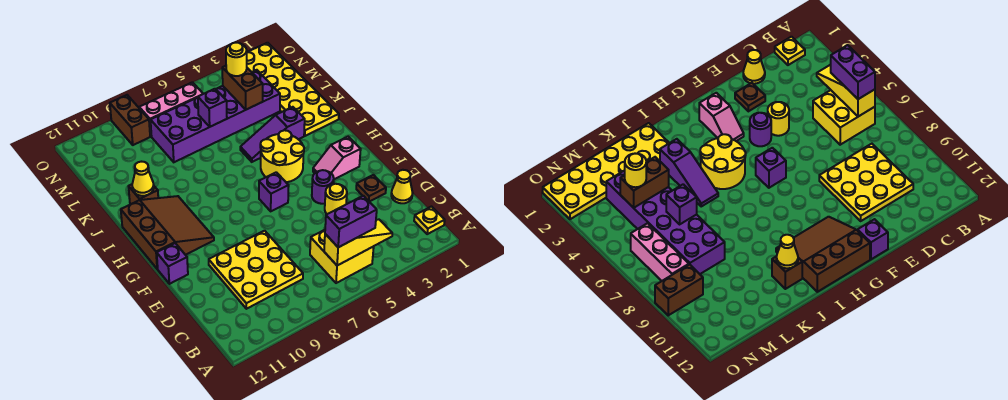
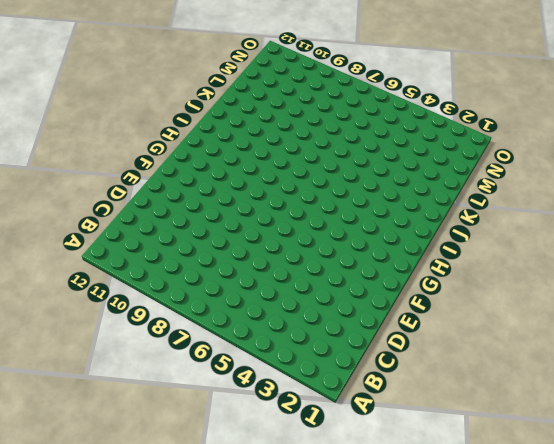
none -> yellow plate B1 level 1
none -> yellow brick B5:C6 level 1
none -> yellow plate C8:E10 level 1

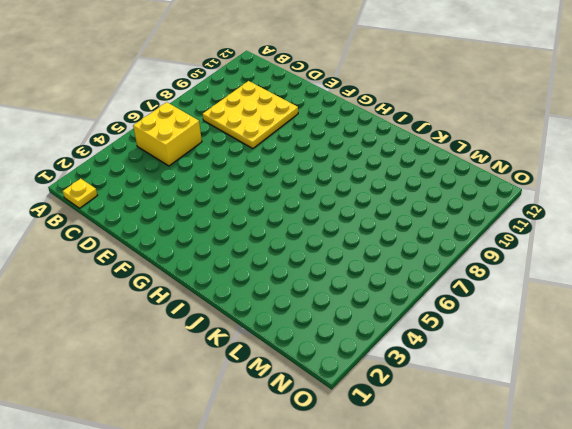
none -> yellow cone D1 level 1
none -> brown plate E2 level 1
none -> yellow round brick E4 level 1

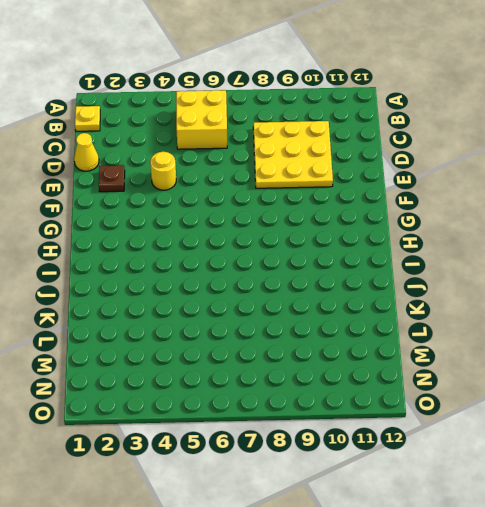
none -> purple round brick F4 level 1
none -> purple brick F12 level 1
none -> pink slope G2:G3 level 1 top 2

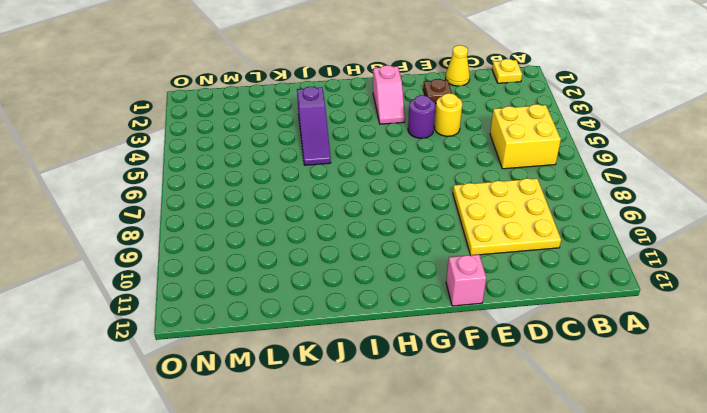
pink brick F12 level 1 -> purple brick F12 level 1
none -> purple brick G6 level 1
none -> brown slope G10:I12 level 1 top 12
none -> yellow round brick H4:I5 level 1

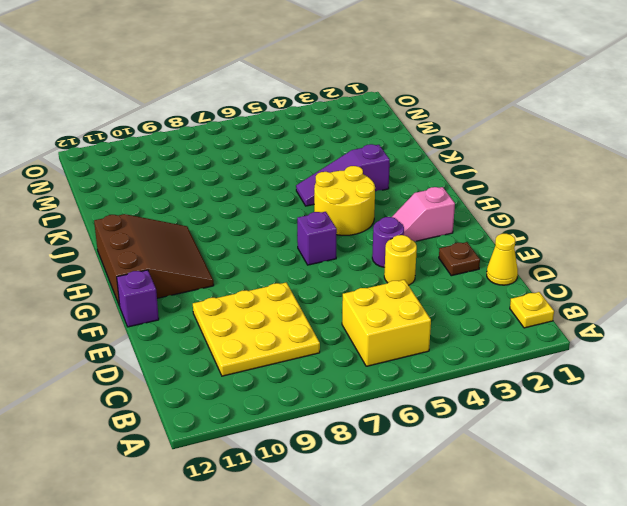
none -> yellow plate J1:O2 level 1
none -> brown brick J11 level 1
none -> purple brick L3:M8 level 1

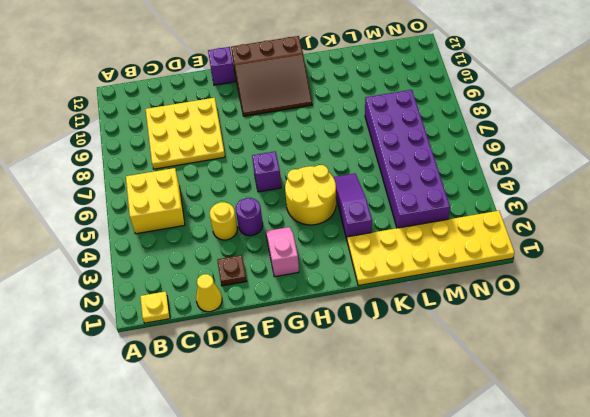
none -> brown brick J11 level 1
none -> pink brick N6:N8 level 1
none -> brown brick N9:O9 level 1

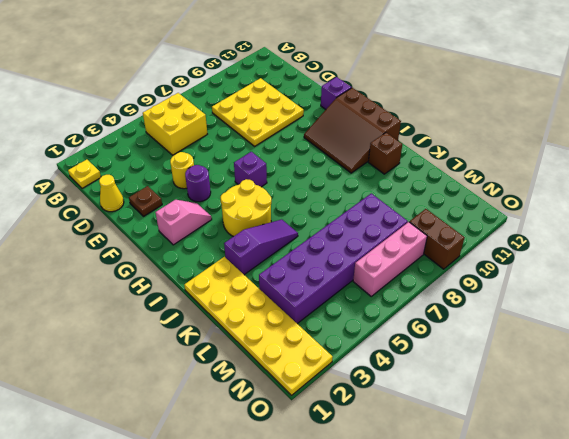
none -> yellow slope B4:B6 level 2 top 6
none -> yellow cone J11 level 2
none -> brown brick L4:M4 level 2

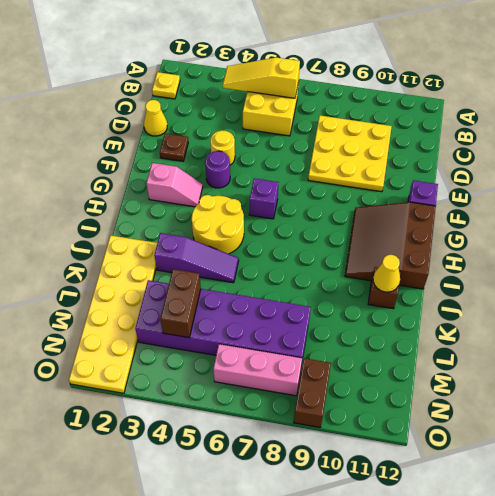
none -> purple brick L6 level 2
none -> purple brick B5:B6 level 3
none -> yellow round brick M4 level 3

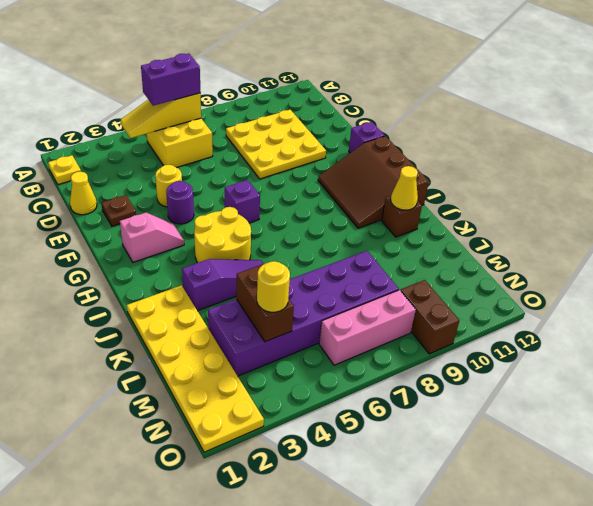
none -> purple brick L6 level 2

